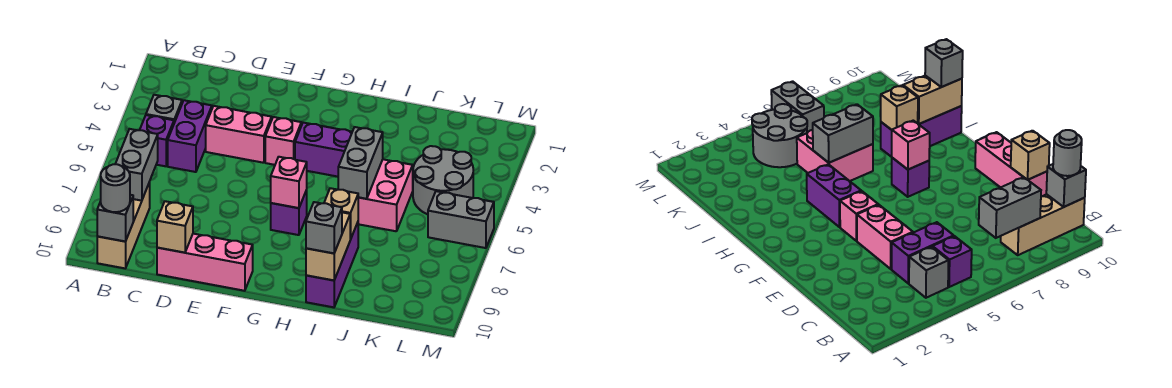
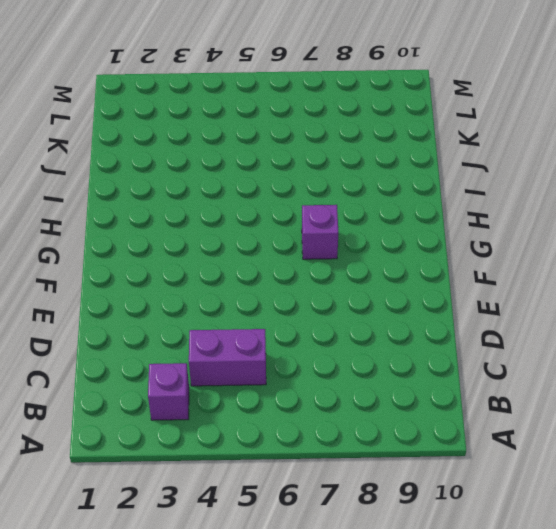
purple brick B3 level 1 -> purple brick B5 level 1
none -> grey brick B4 level 1
none -> tan brick B8:B10 level 1
none -> pink brick D4:E4 level 1

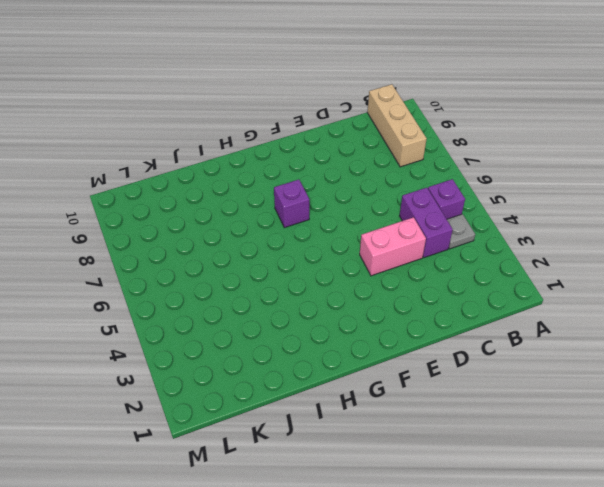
grey plate B4 level 1 -> grey brick B4 level 1
none -> pink brick D10:F10 level 1
none -> pink brick F4 level 1
none -> purple brick G4:H4 level 1

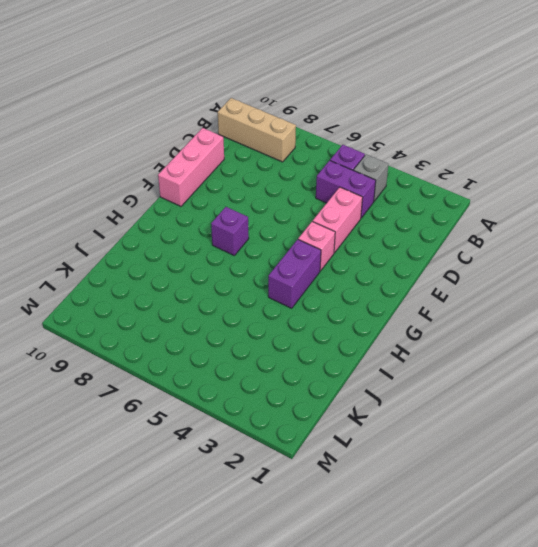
none -> pink brick I5:J6 level 1
none -> purple brick I8:I10 level 1
none -> grey round brick K4:L5 level 1

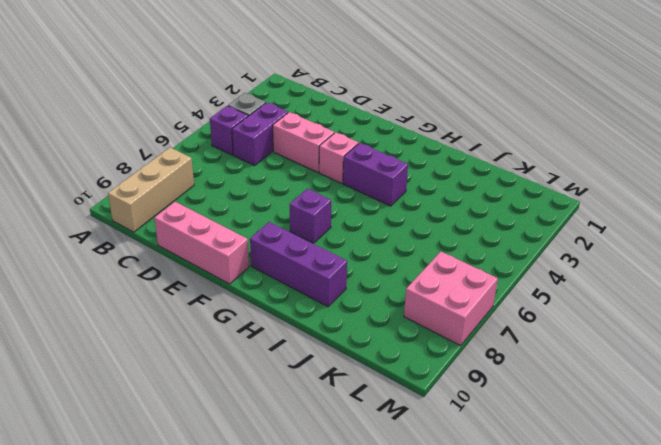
purple brick G9:I9 level 1 -> purple brick I8:I10 level 1
pink brick L7:M8 level 1 -> pink brick I5:J6 level 1
none -> grey round brick K4:L5 level 1
none -> grey brick L6:M6 level 1
none -> grey brick B7:B8 level 2

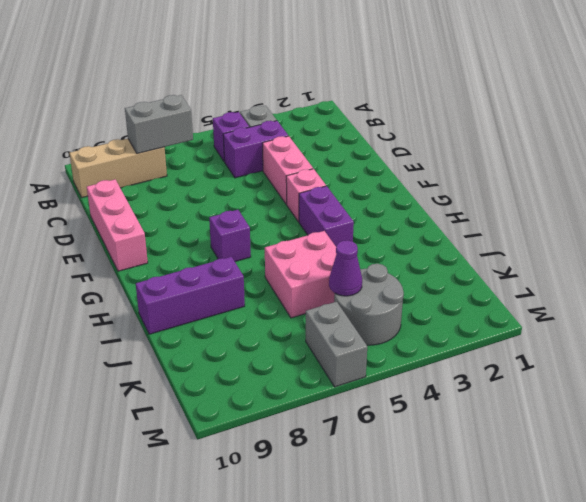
purple cone K5 level 2 -> none
none -> grey brick B10 level 2
none -> tan brick D10 level 2
none -> pink brick G7 level 2

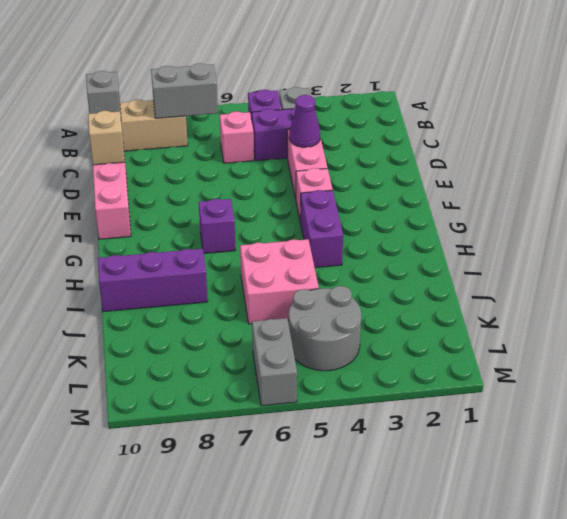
pink brick C6 level 1 -> pink brick G7 level 2
purple cone D4 level 2 -> none
none -> grey brick I5:I6 level 2
none -> tan brick I8 level 2
none -> tan brick I9:I10 level 2

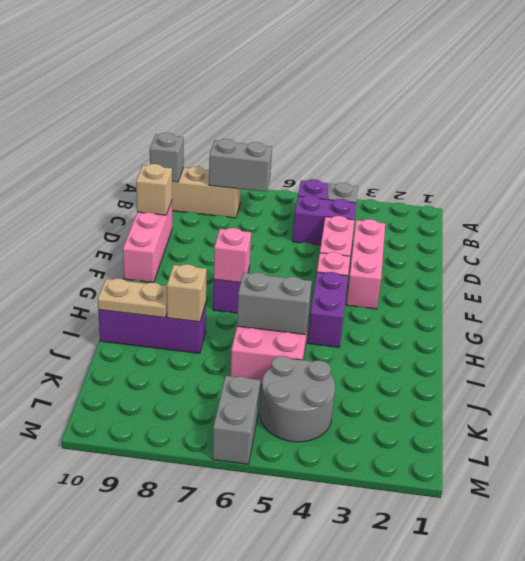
pink brick D3:F3 level 1 -> none
tan plate I9:I10 level 2 -> tan brick I9:I10 level 2
none -> grey round brick B10 level 3
none -> grey brick I10 level 3

